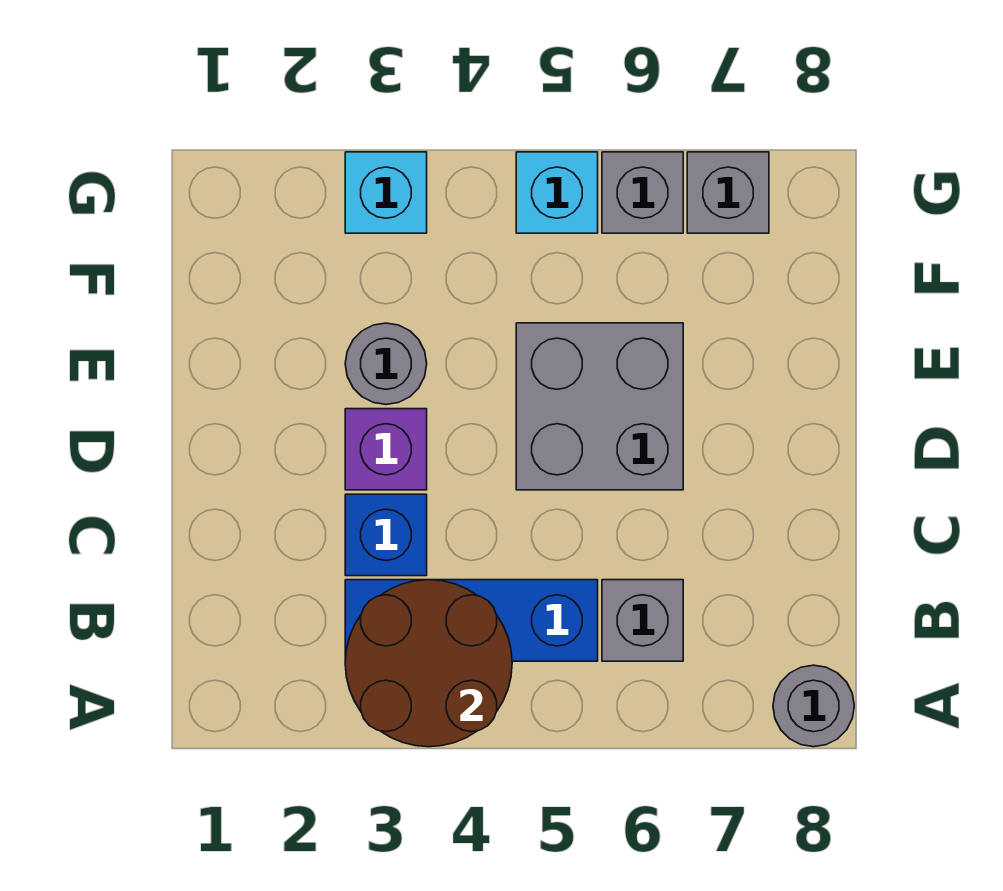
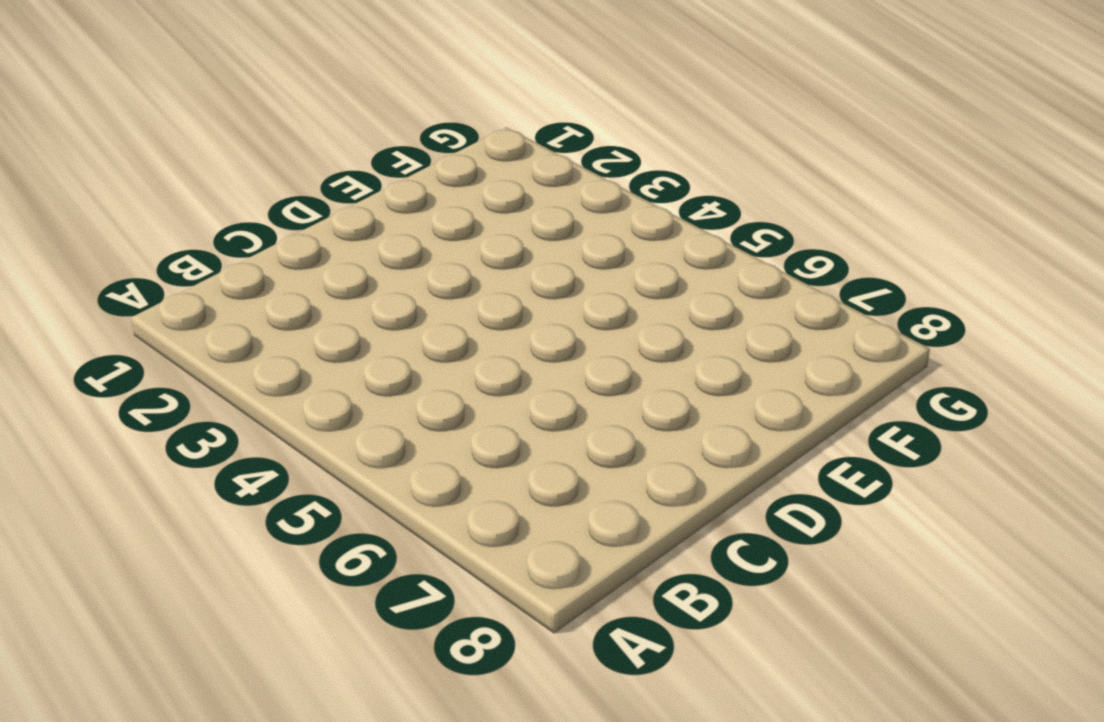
none -> grey round brick A8 level 1
none -> blue brick B3:B5 level 1
none -> grey brick B6 level 1

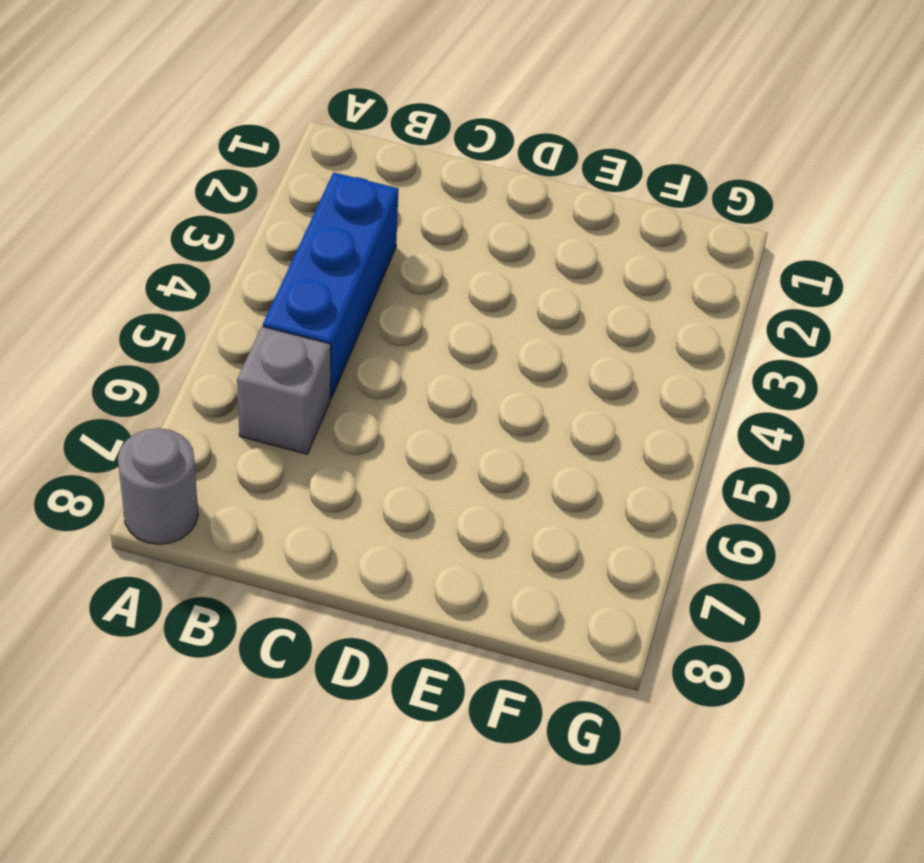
none -> blue brick C3 level 1
none -> purple brick D3 level 1
none -> grey brick D5:E6 level 1

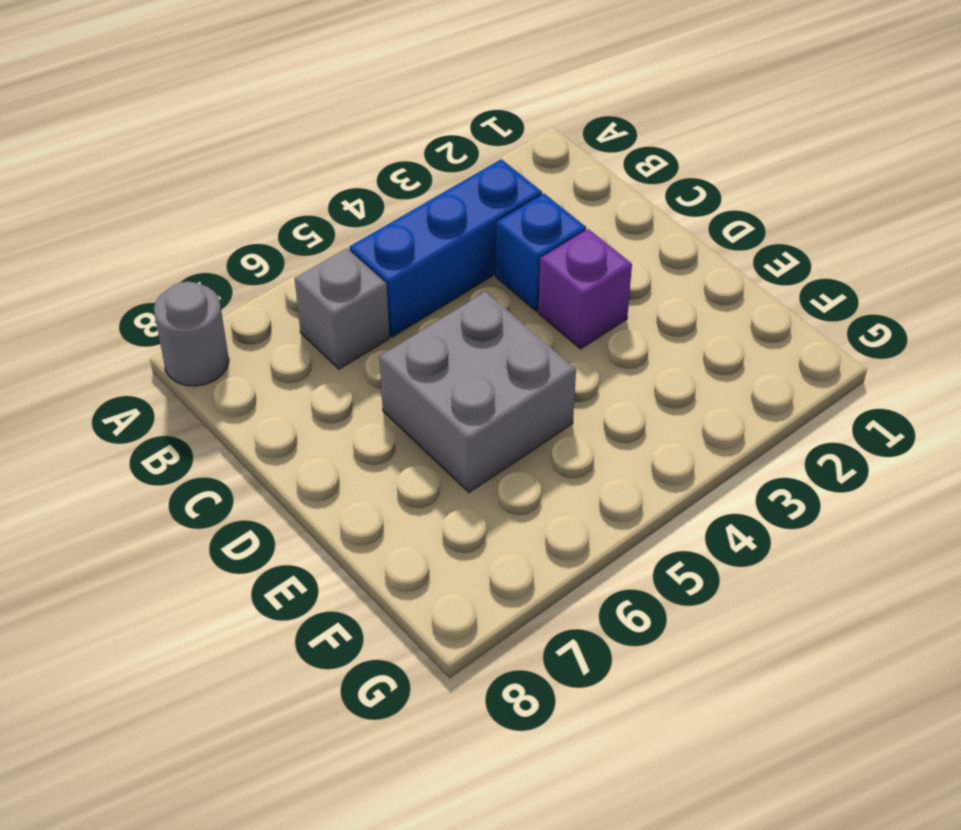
none -> grey round brick E3 level 1
none -> cyan brick G3 level 1
none -> cyan brick G5 level 1

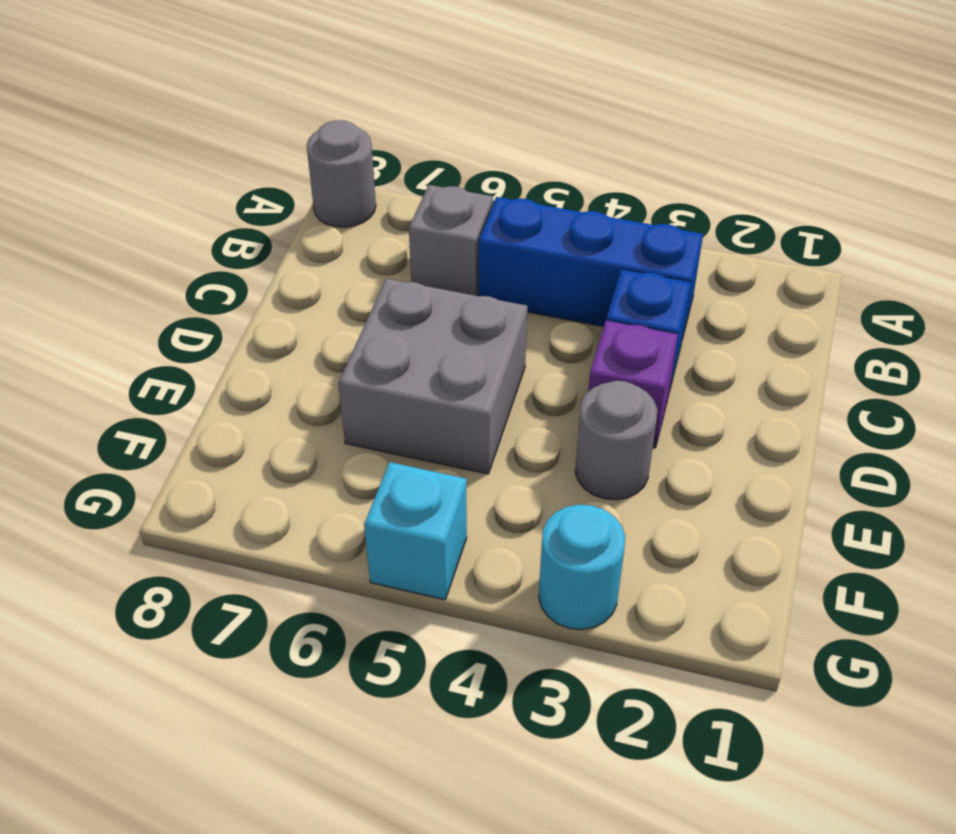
cyan round brick G3 level 1 -> cyan brick G3 level 1
none -> grey brick G6 level 1
none -> grey brick G7 level 1
none -> brown round brick A3:B4 level 2

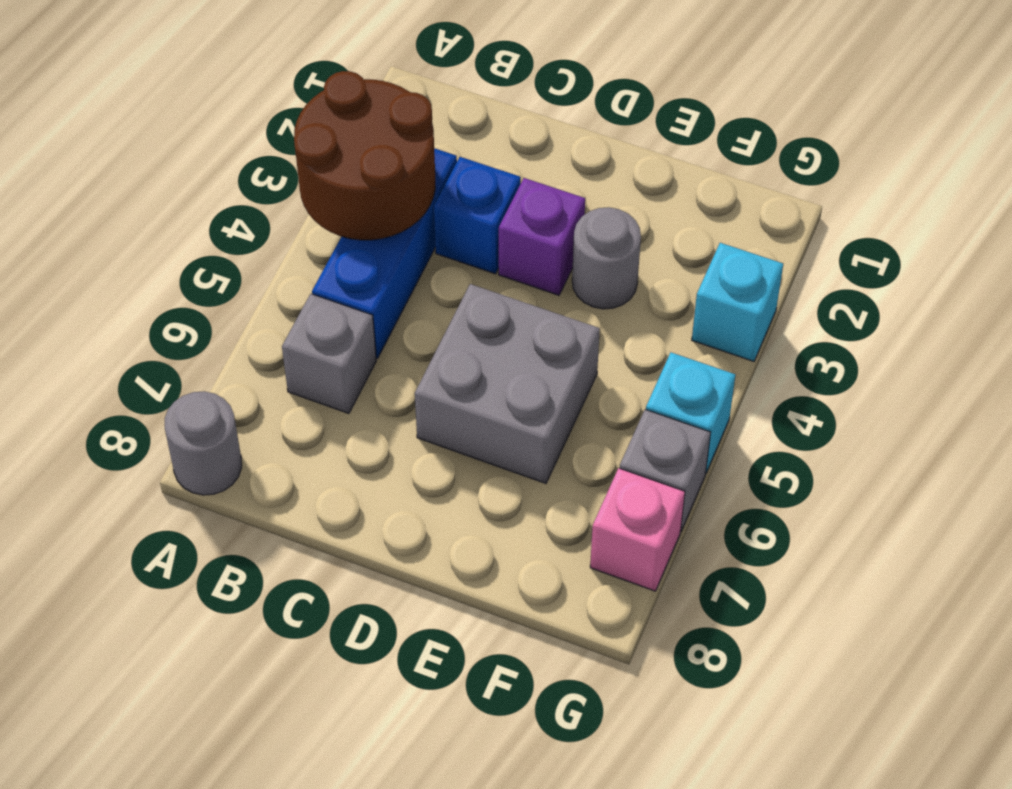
pink brick G7 level 1 -> grey brick G7 level 1

